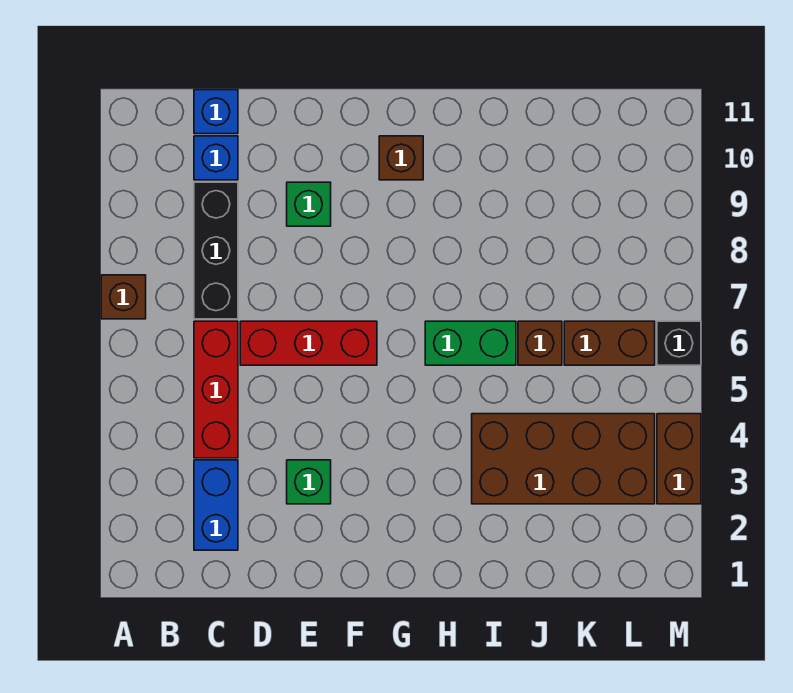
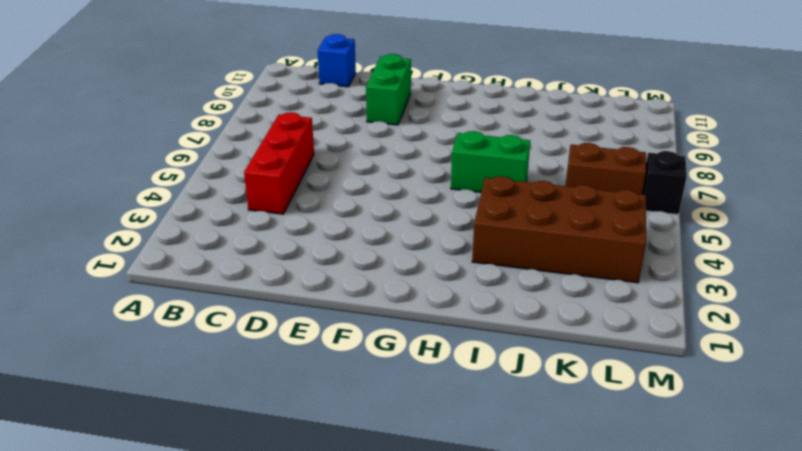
green brick E9:E10 level 1 -> green brick E9 level 1
none -> brown brick A7 level 1
none -> blue brick C2:C3 level 1
none -> black brick C7:C9 level 1

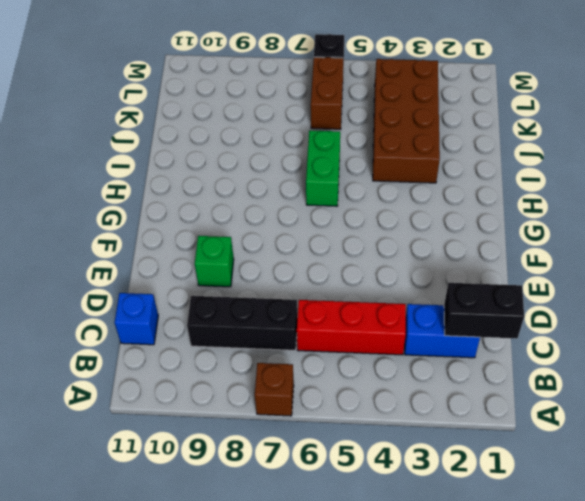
black brick C1:C2 level 2 -> none
none -> blue brick C10 level 1
none -> red brick D6:F6 level 1
none -> green brick E3 level 1

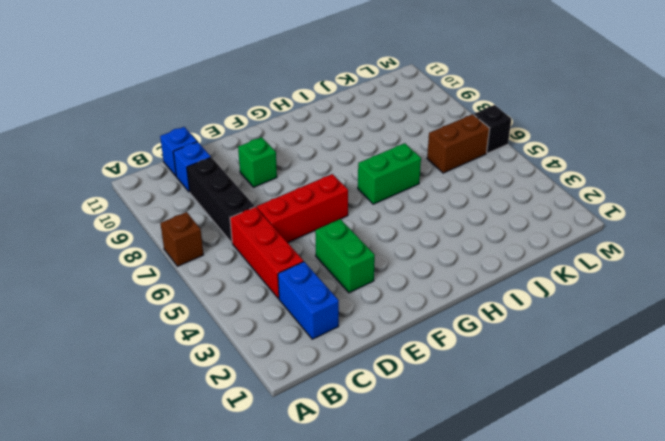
green brick E3:E4 level 1 -> green brick E3 level 1
none -> brown brick G10 level 1
none -> brown brick I3:L4 level 1
none -> brown brick J6 level 1

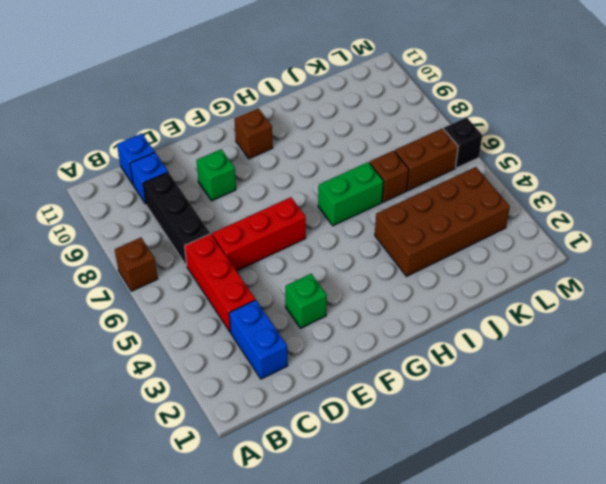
none -> brown brick M3:M4 level 1

